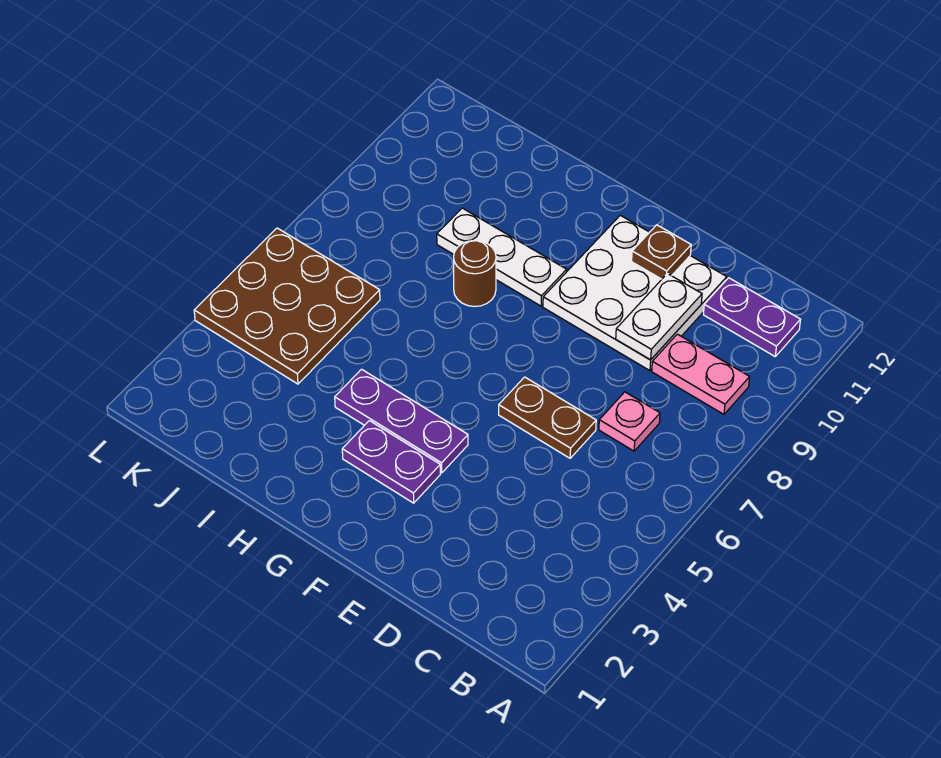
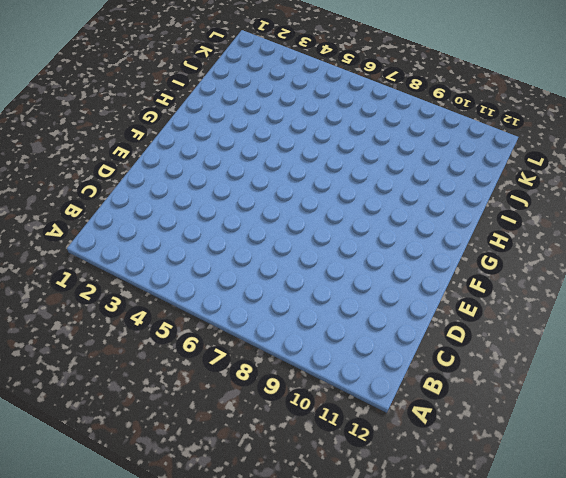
none -> pink plate B9:C9 level 1
none -> purple plate B11:C11 level 1
none -> pink plate C7 level 1

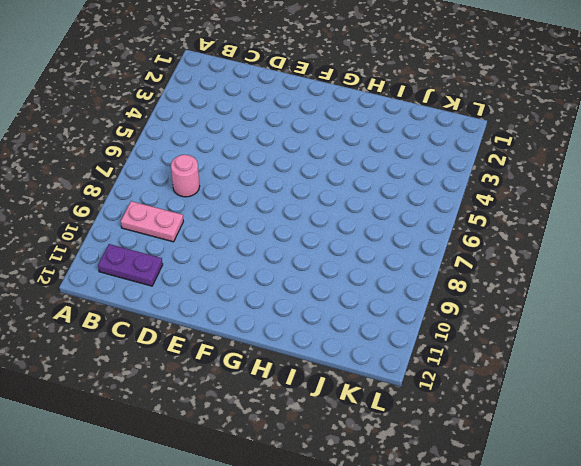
pink round brick C7 level 1 -> pink plate C7 level 1
none -> brown plate D6:E6 level 1
none -> white plate D9:F11 level 1
none -> purple plate F3:G3 level 1

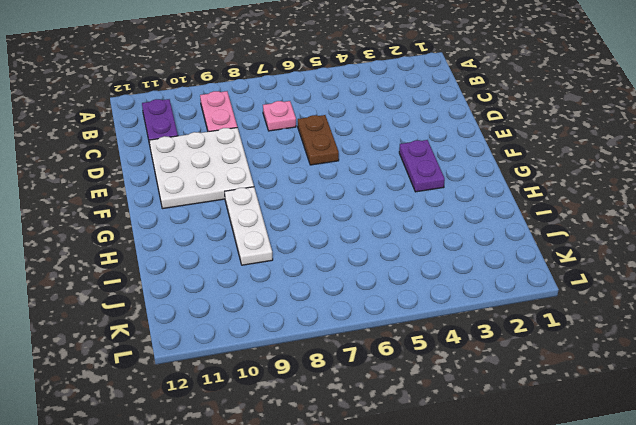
none -> purple plate F4:H4 level 1
none -> brown round brick H8 level 1
none -> brown plate J4:L6 level 1

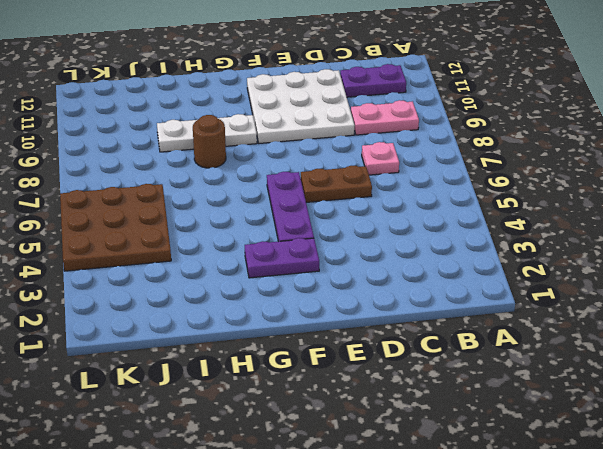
purple plate F4:F6 level 1 -> purple plate F4:H4 level 1
none -> white plate D9:D10 level 2
none -> brown plate E11 level 2

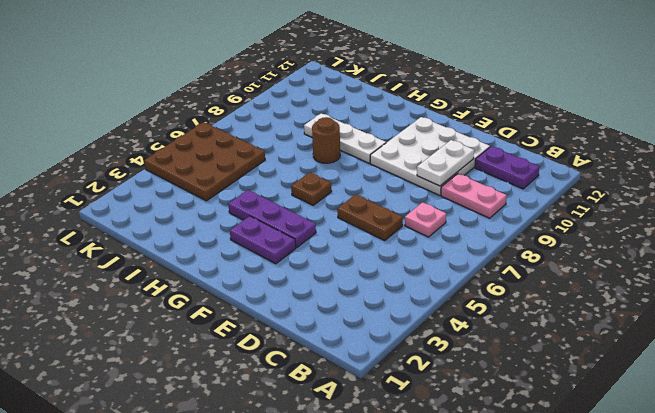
brown plate G6 level 1 -> brown plate E11 level 2

